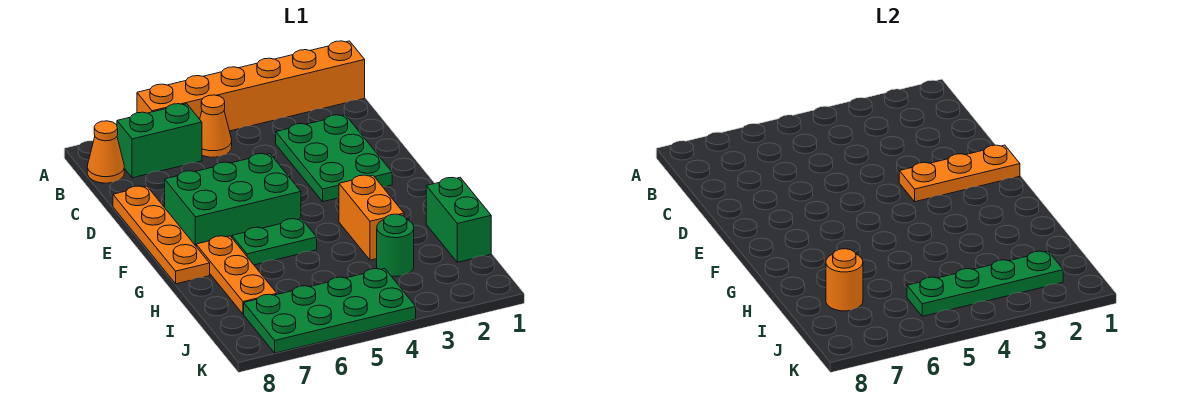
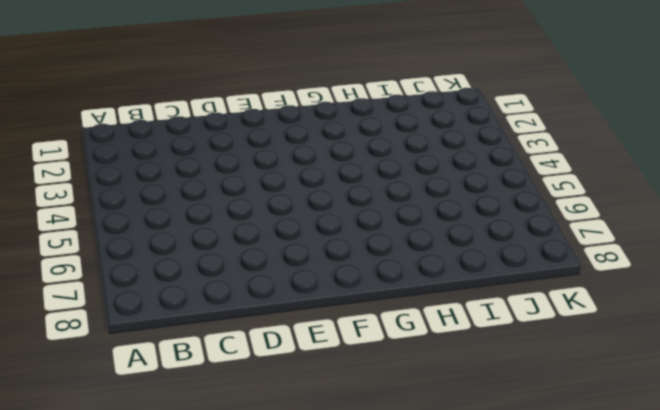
none -> orange brick A1:A6 level 1
none -> orange cone B5 level 1
none -> green brick B6:B7 level 1

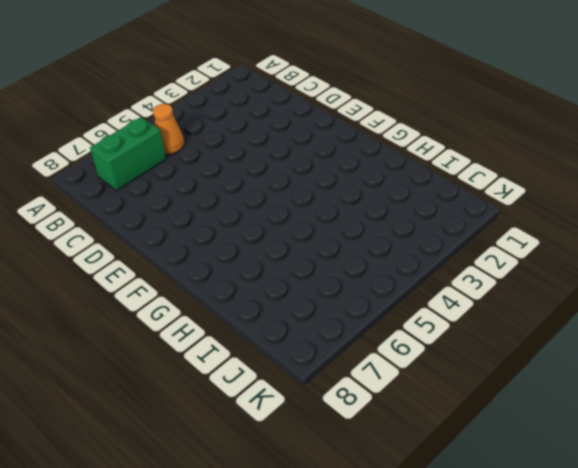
none -> orange brick A1:A6 level 1
none -> orange cone B8 level 1
none -> green plate C2:E3 level 1

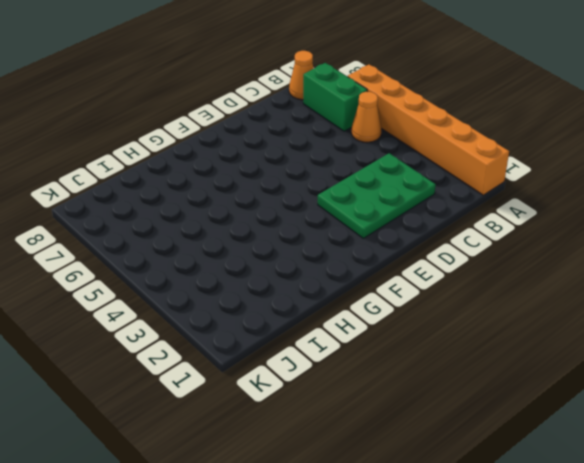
none -> orange plate D8:G8 level 1
none -> green brick E5:F7 level 1
none -> orange brick G3:H3 level 1

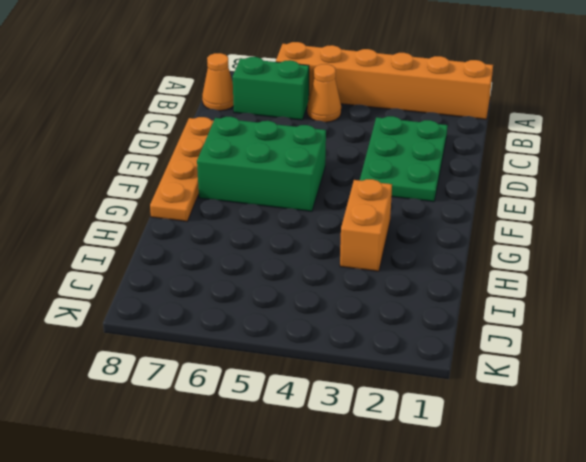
none -> green plate G5:G6 level 1
none -> orange plate G7:I7 level 1
none -> green brick H1:I1 level 1

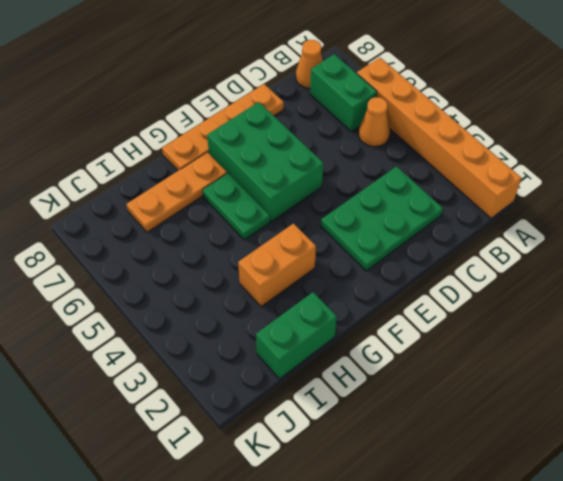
none -> green round brick I3 level 1
none -> green plate J4:K7 level 1
none -> orange plate E1:E3 level 2

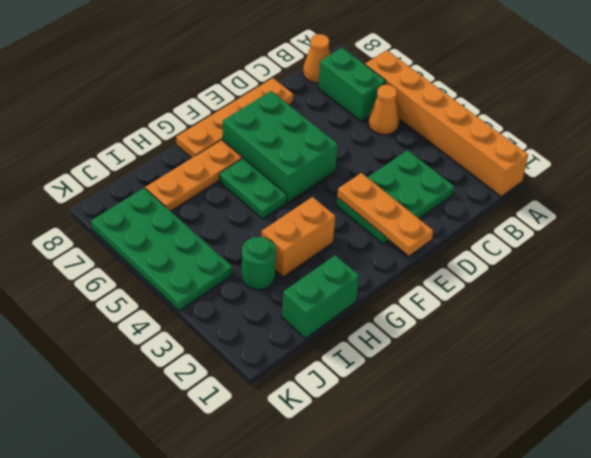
none -> orange round brick I7 level 2
none -> green plate J2:J5 level 2

